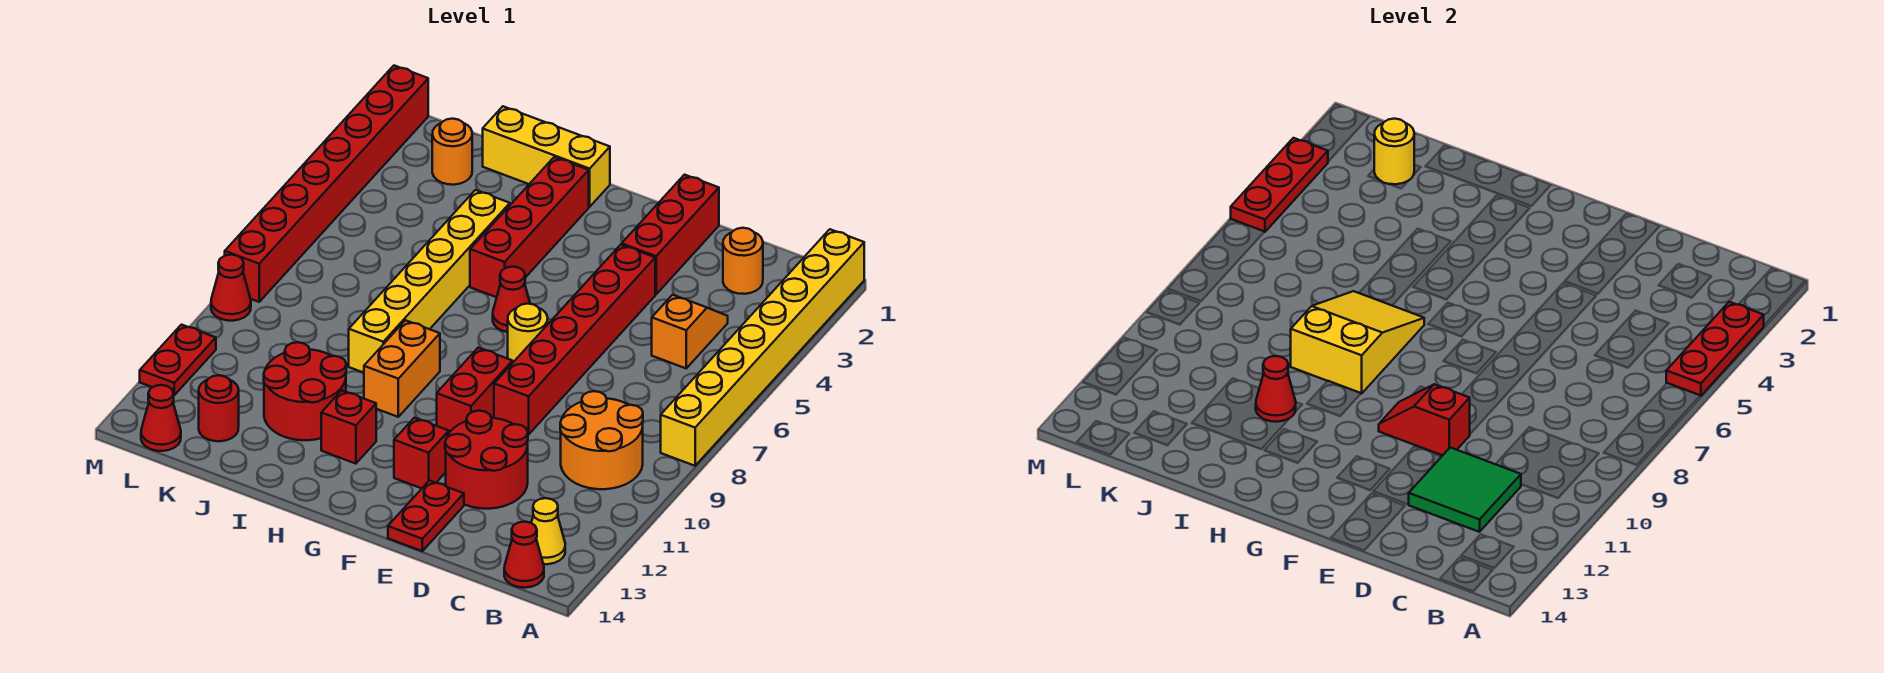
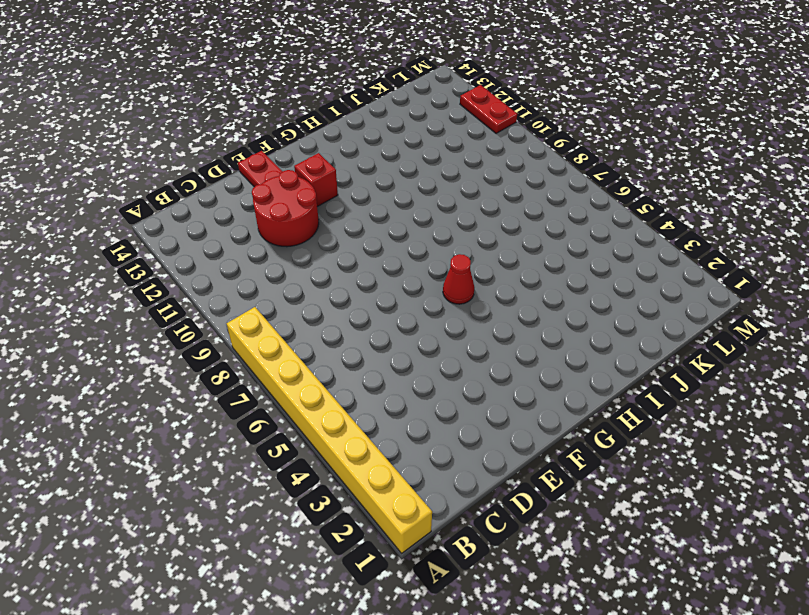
none -> orange round brick B9:C10 level 1
none -> yellow cone B13 level 1
none -> red cone B14 level 1
none -> orange round brick C2 level 1

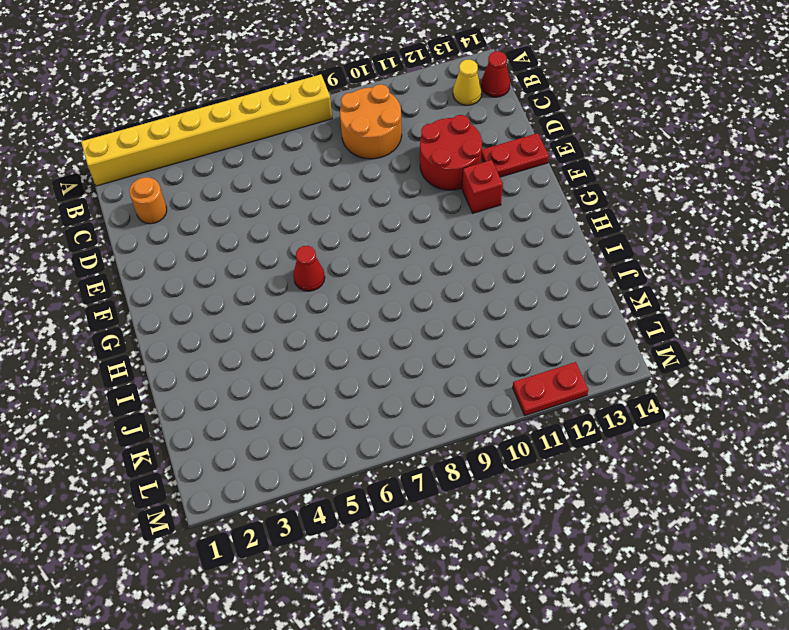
none -> orange slope C4:C5 level 1 top 5
none -> red brick E1:E3 level 1
none -> red brick E4:E9 level 1
none -> yellow round brick F7 level 1

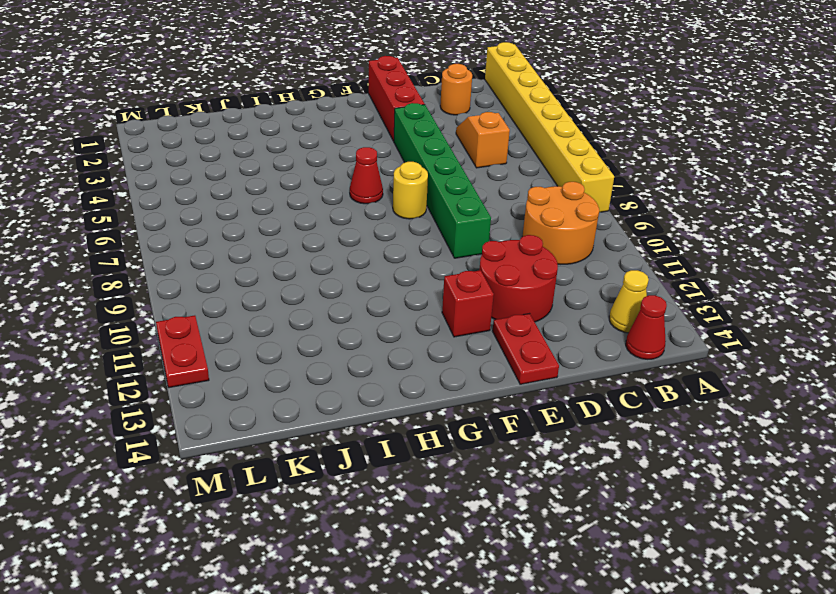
green brick E4:E9 level 1 -> red brick E4:E9 level 1
none -> red brick F9:F10 level 1
none -> yellow brick H1:J1 level 1
none -> red brick H2:H5 level 1
none -> orange brick H9:H10 level 1

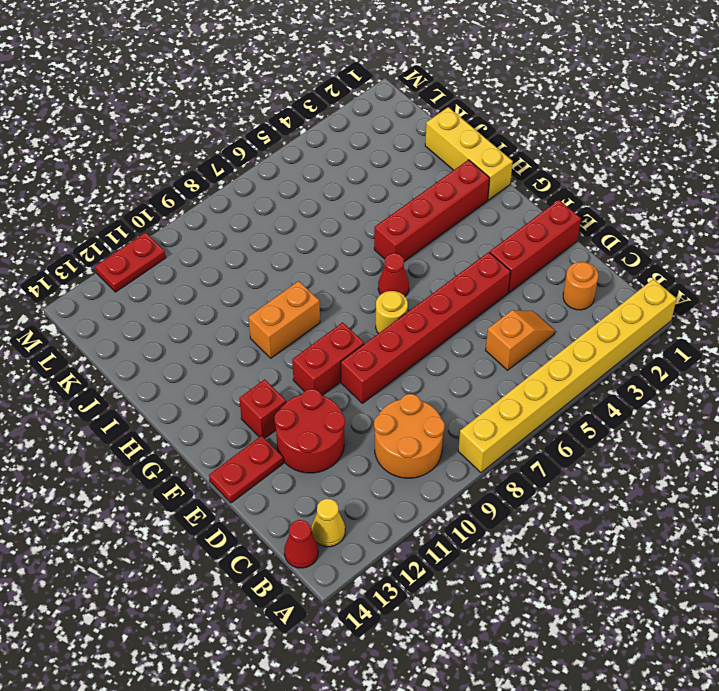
none -> red brick H12 level 1
none -> yellow brick I4:I9 level 1
none -> red round brick I11:J12 level 1
none -> orange round brick K2 level 1

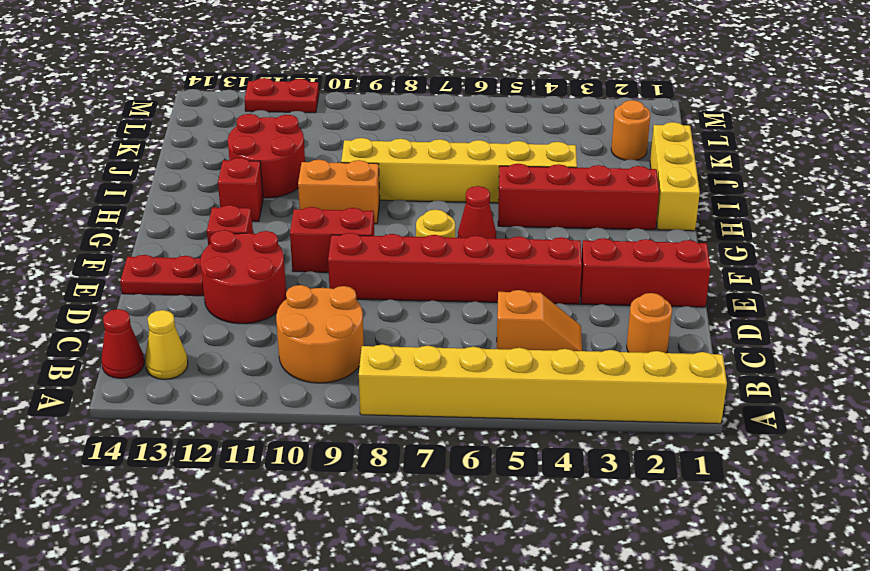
none -> red round brick K13 level 1
none -> red cone L14 level 1
none -> red brick M1:M8 level 1
none -> red cone M9 level 1

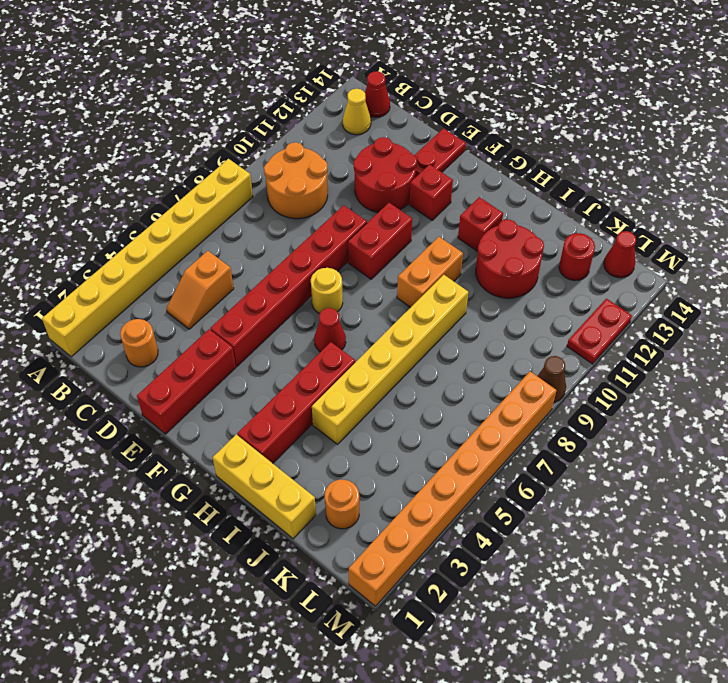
orange brick M1:M8 level 1 -> red brick M1:M8 level 1
brown cone M9 level 1 -> red cone M9 level 1
none -> red plate A3:A5 level 2
none -> green tile C11:D12 level 2
none -> red slope E10:F10 level 2 top E
none -> yellow slope H7:I9 level 2 top 9

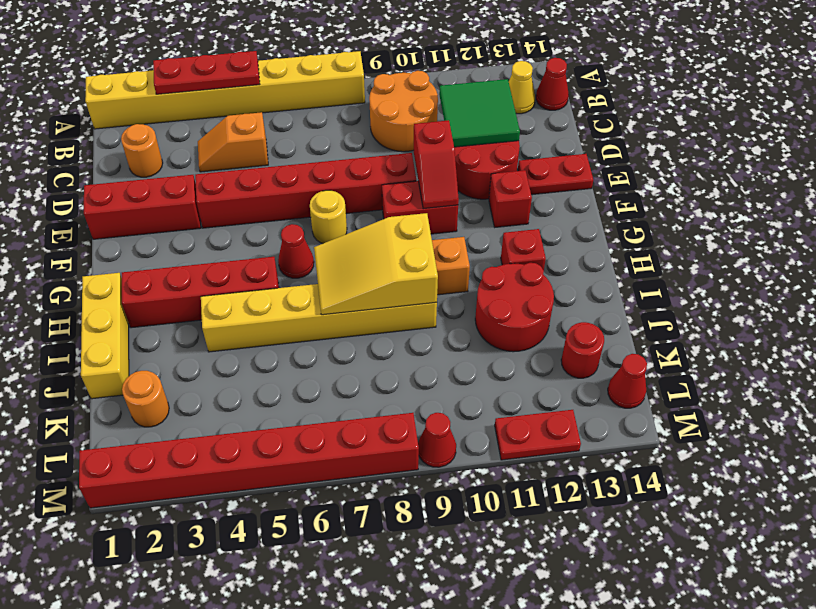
none -> red cone I11 level 2
none -> yellow round brick K2 level 2
none -> red plate M3:M5 level 2

